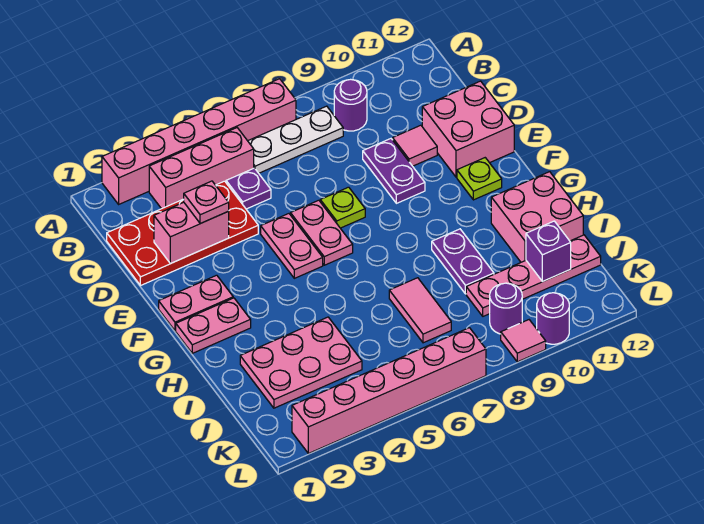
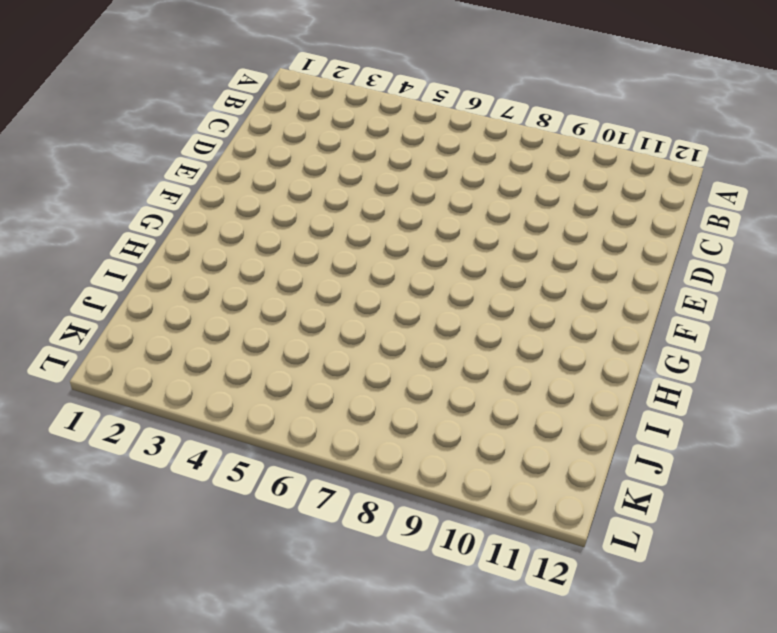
none -> pink brick A2:A7 level 1
none -> pink brick B3:B5 level 1
none -> white plate B6:B8 level 1

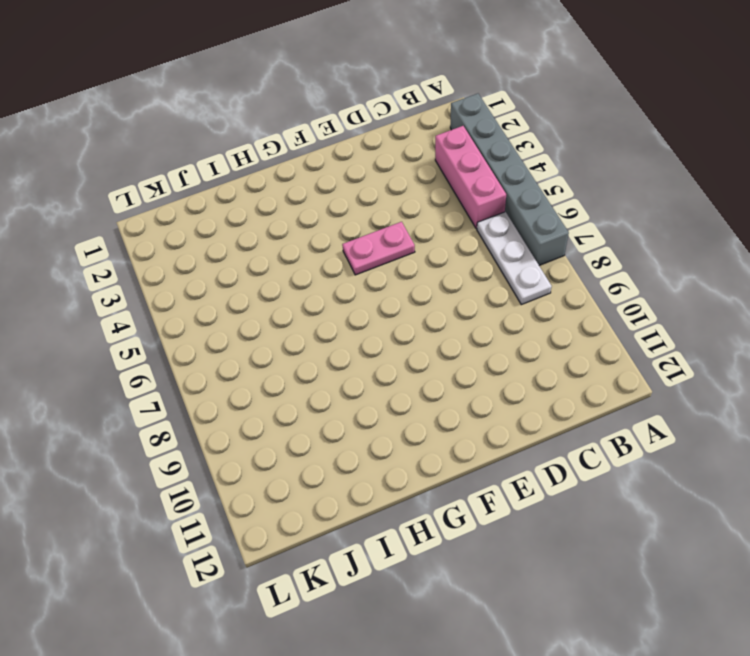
grey brick A2:A7 level 1 -> pink brick A2:A7 level 1
none -> purple round brick B9 level 1
none -> red plate C1:D4 level 1
none -> purple plate C5 level 1

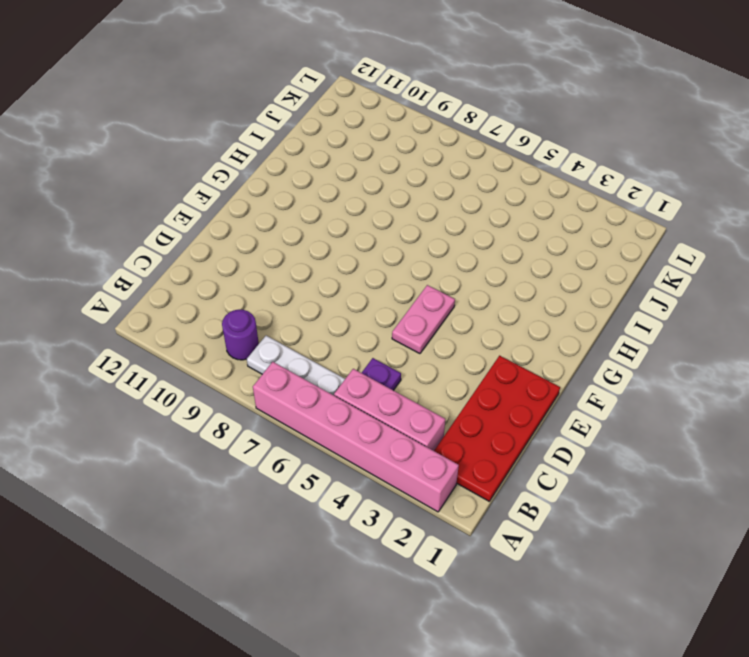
red plate B1:E2 level 1 -> red plate C1:D4 level 1
none -> purple plate D9:E9 level 1
none -> pink tile D10 level 1
none -> pink brick D11:E12 level 1

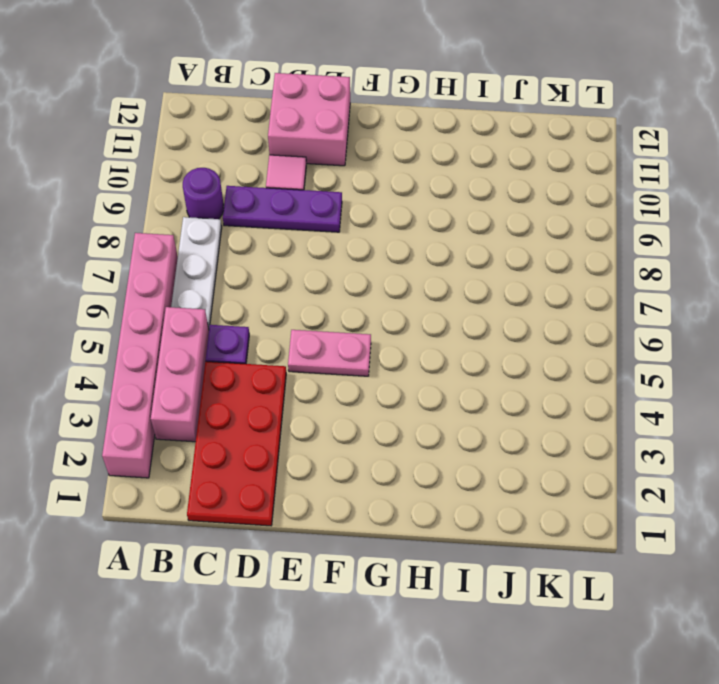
purple plate C9:E9 level 1 -> purple plate D9:E9 level 1
none -> pink plate E6:F6 level 1
none -> lime plate E7 level 1
none -> pink plate F1:F2 level 1

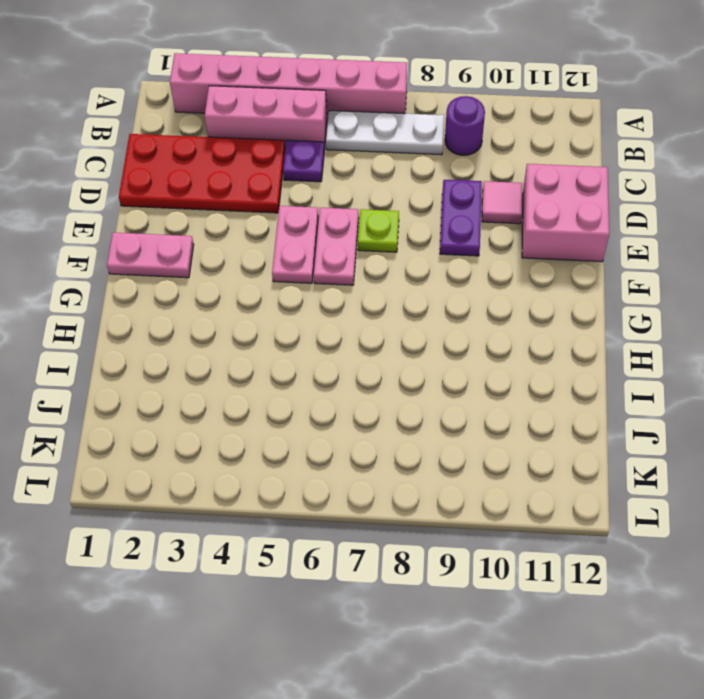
none -> lime plate F11 level 1
none -> pink plate G1:G2 level 1
none -> purple plate H9:I9 level 1

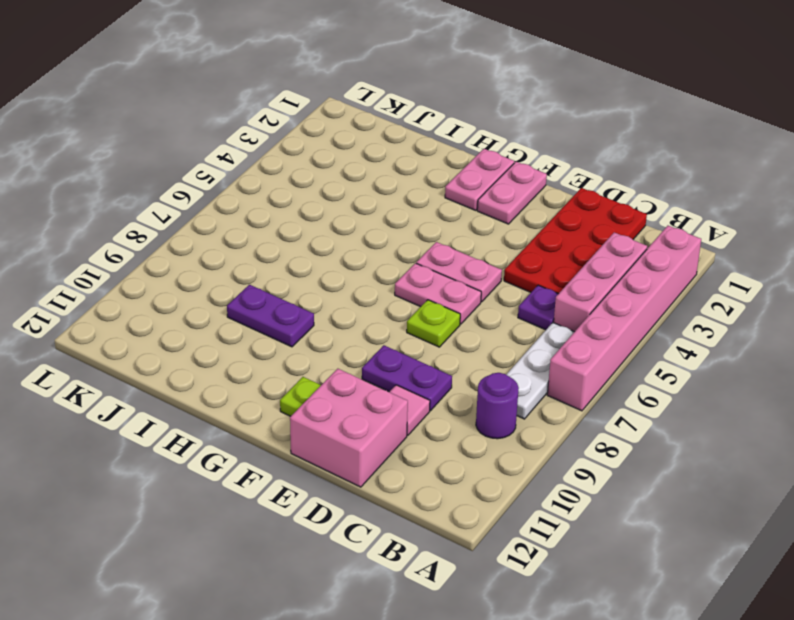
none -> pink brick H11:I12 level 1
none -> pink plate I2:J4 level 1
none -> pink tile I7:J7 level 1

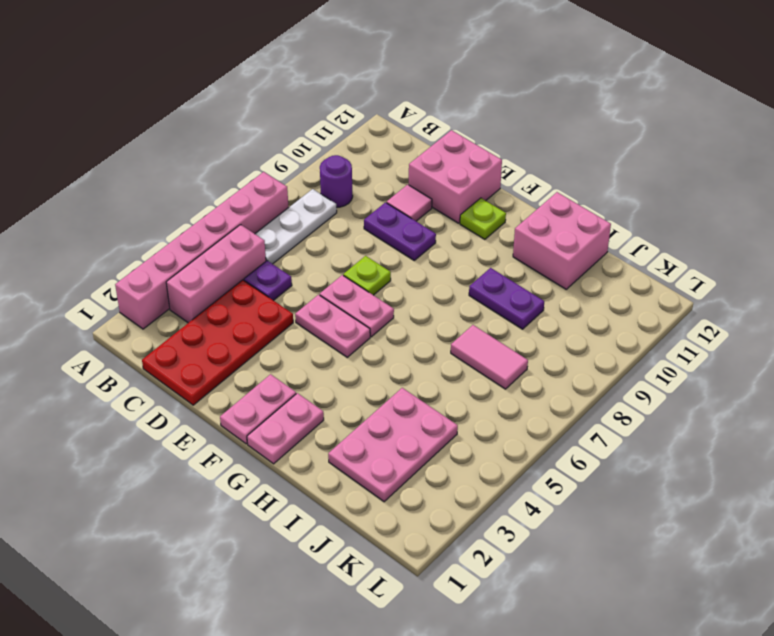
none -> pink plate J9:J12 level 1
none -> purple round brick K9 level 1
none -> pink brick L2:L7 level 1

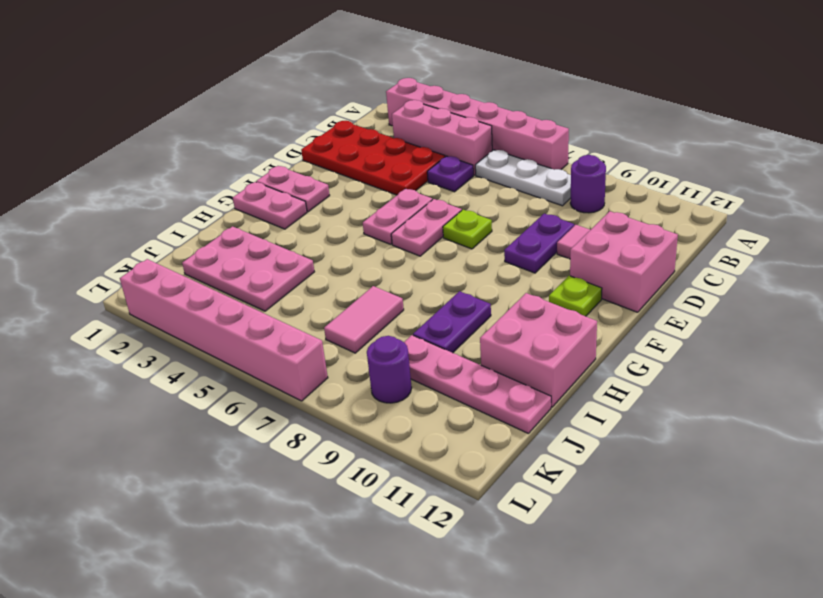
none -> pink tile L9 level 1
none -> purple round brick L10 level 1
none -> pink brick D2:D3 level 2

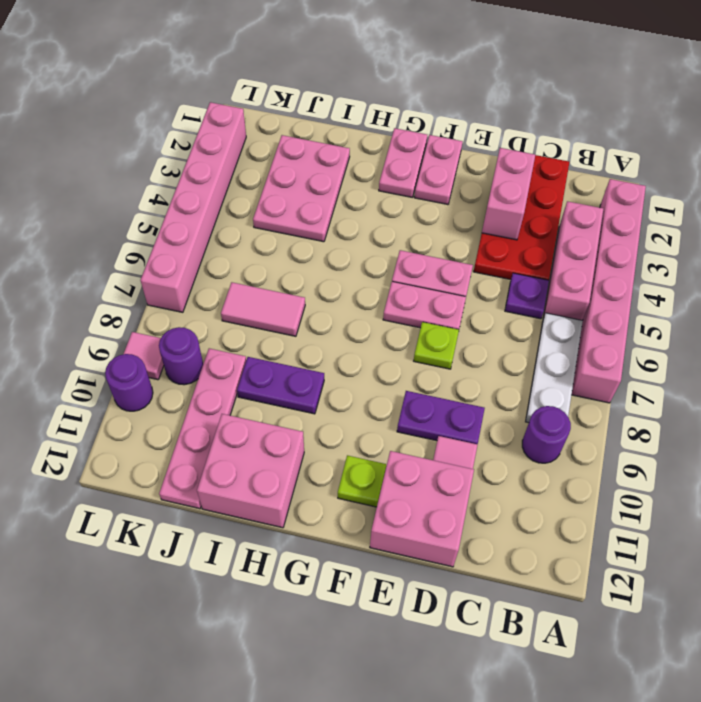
none -> purple brick J11 level 2
none -> pink plate D3 level 3

